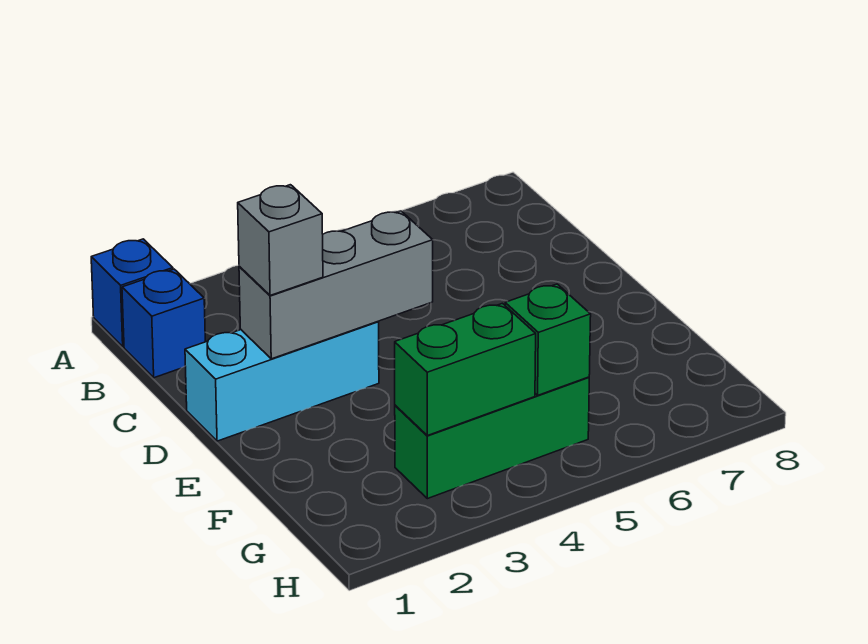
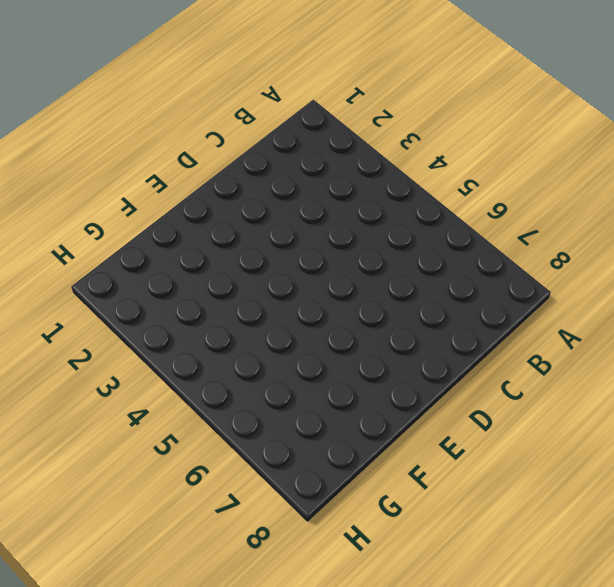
none -> blue brick A1 level 1
none -> blue brick B1 level 1

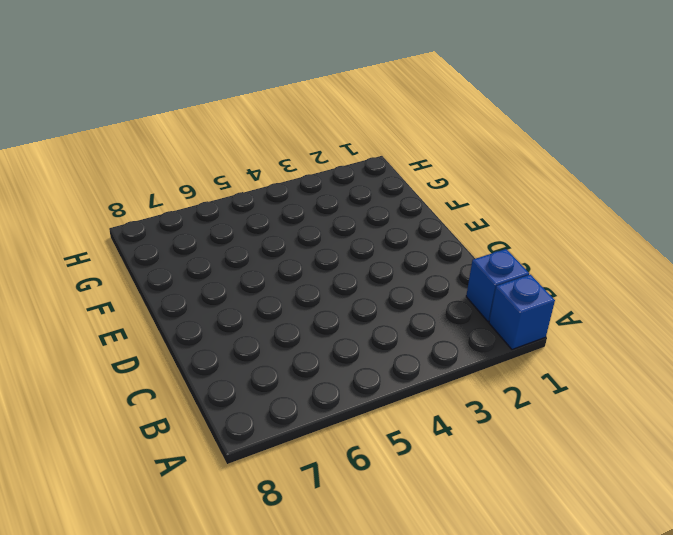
none -> cyan brick D1:D3 level 1
none -> green brick G3:G5 level 1

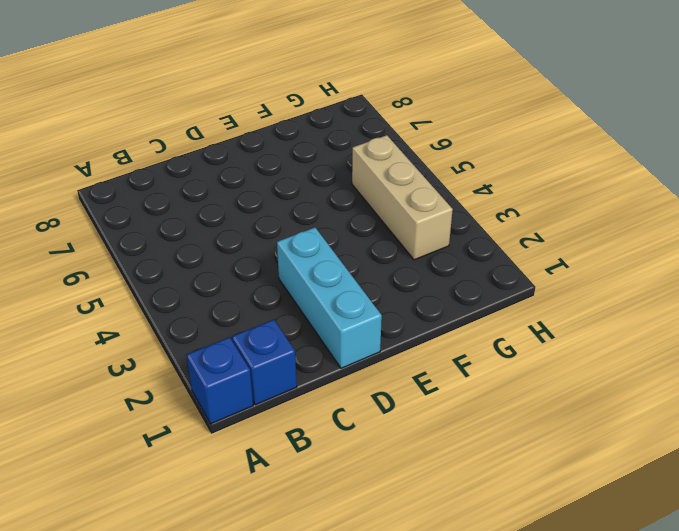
tan brick G3:G5 level 1 -> green brick G3:G5 level 1
none -> grey brick D2:D4 level 2
none -> green brick G3:G4 level 2

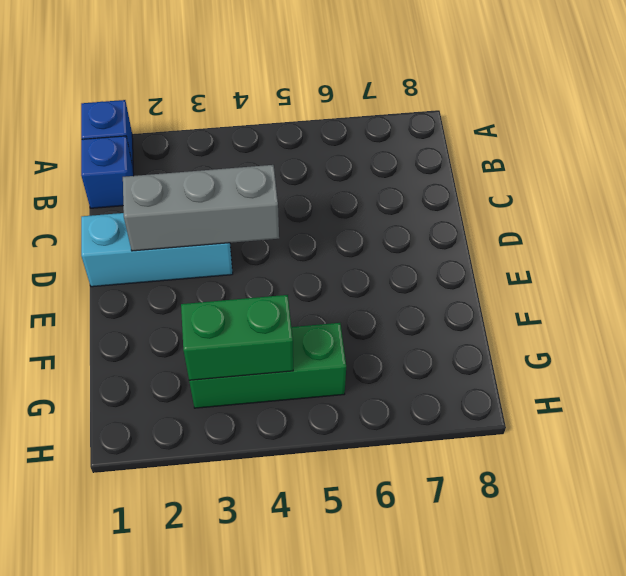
none -> green brick G5 level 2
none -> grey brick D2 level 3

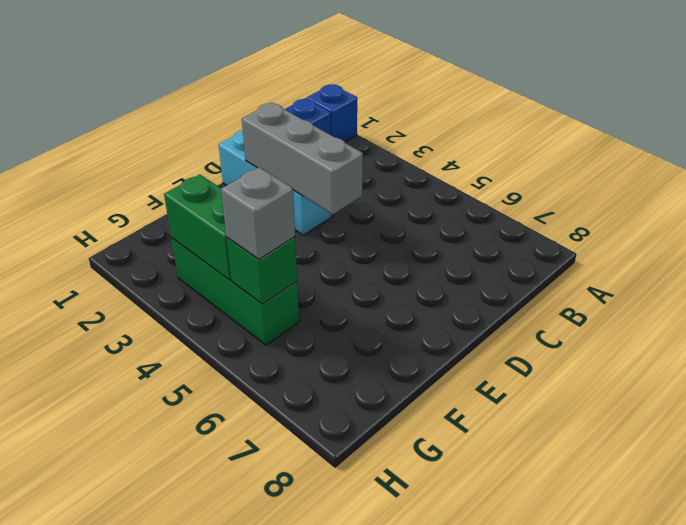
grey brick G5 level 3 -> grey brick D2 level 3

